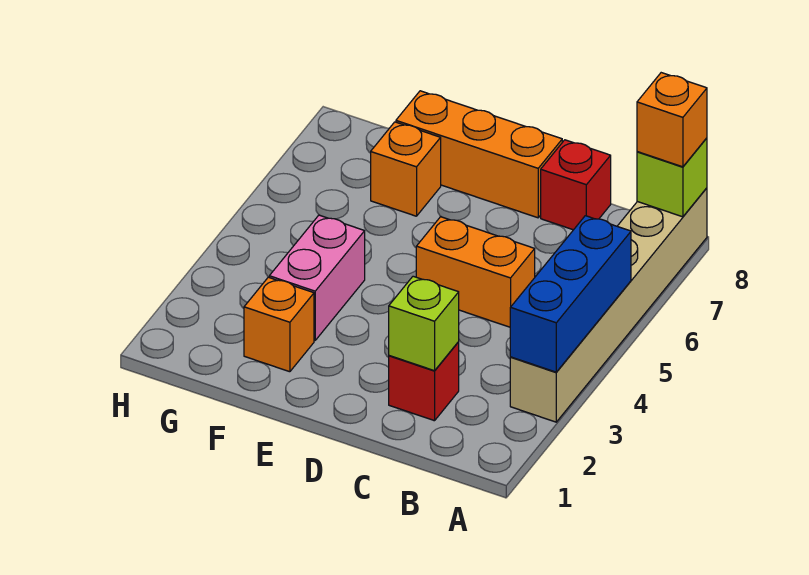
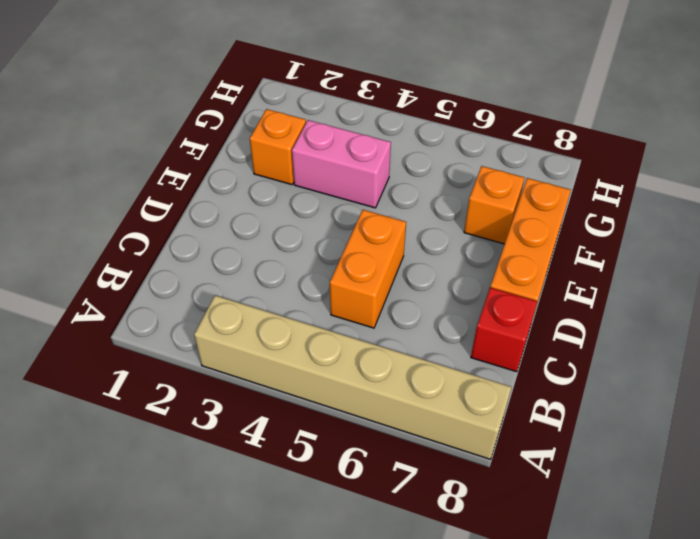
none -> red brick C2 level 1
none -> blue brick A3:A5 level 2
none -> lime brick A8 level 2

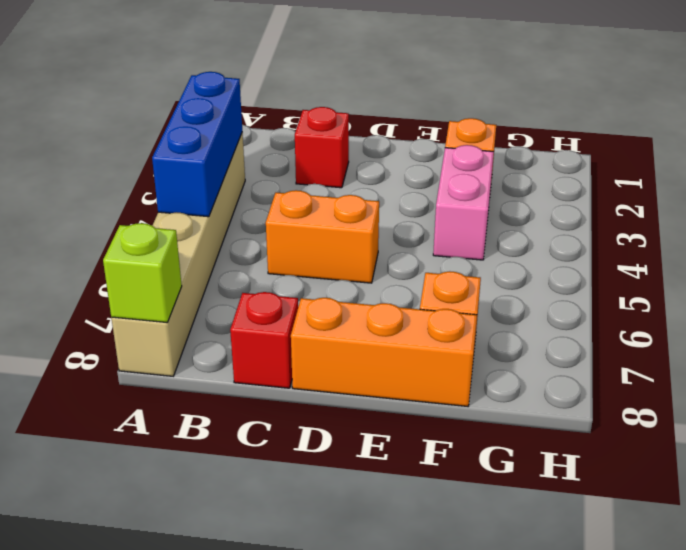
none -> lime brick C2 level 2
none -> orange brick A8 level 3

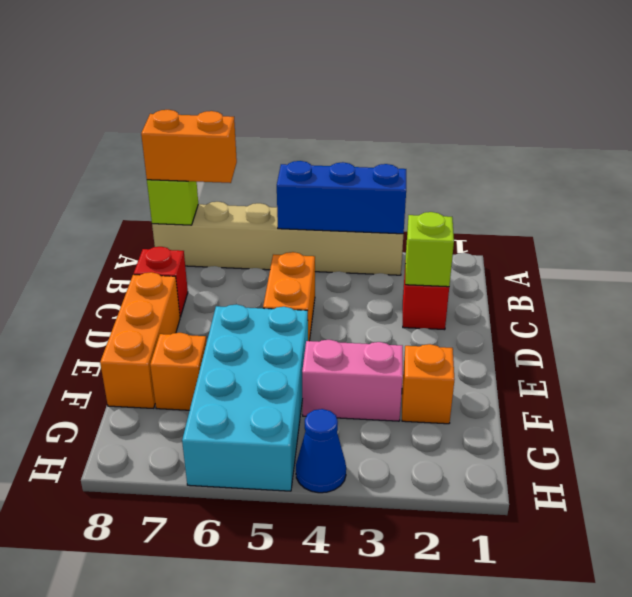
orange brick A7:A8 level 3 -> orange brick A8 level 3
cyan brick E5:H6 level 1 -> none
blue cone H4 level 1 -> none

